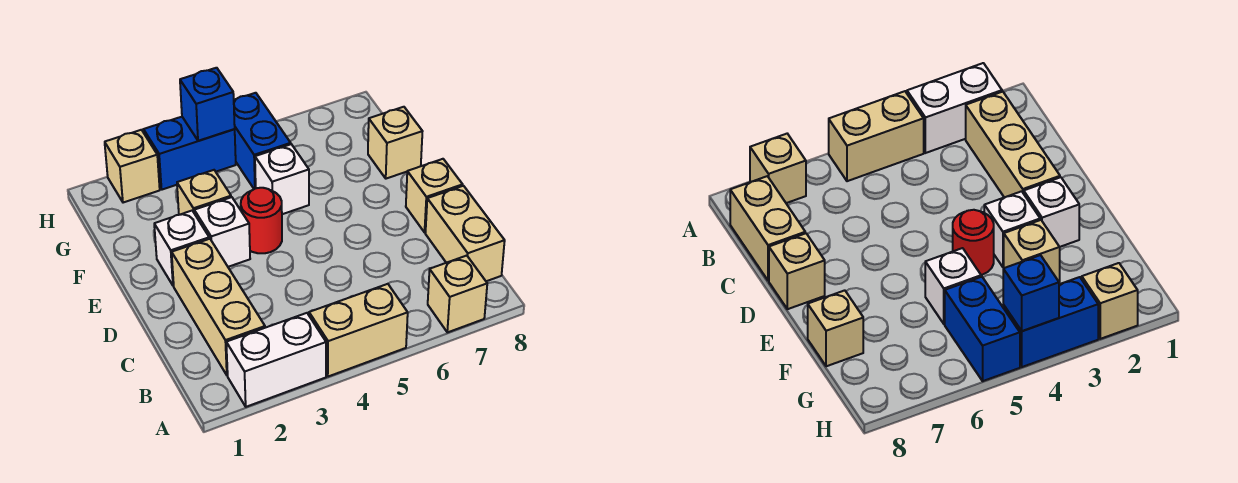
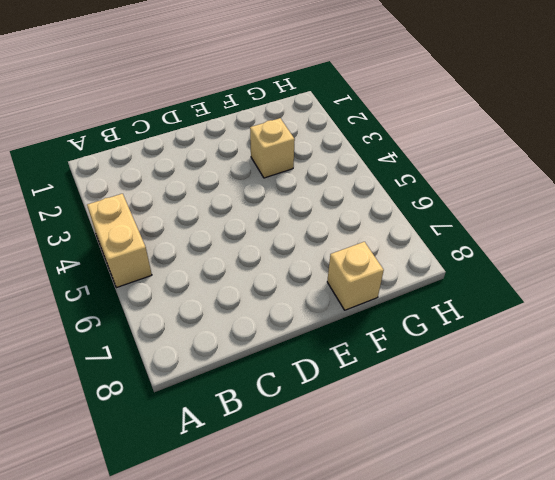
none -> white brick A2:A3 level 1
none -> tan brick A7 level 1
none -> tan brick B2:D2 level 1

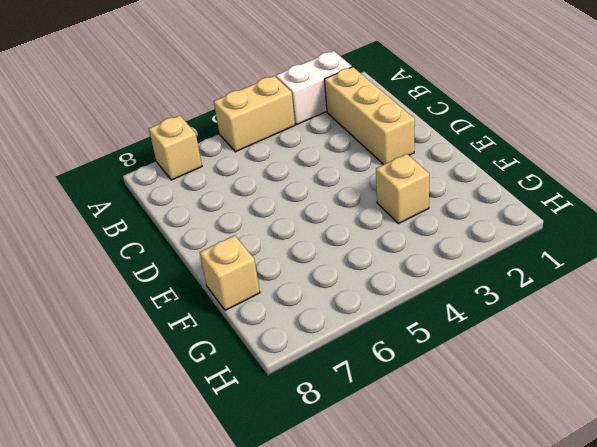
none -> tan brick B8:C8 level 1
none -> tan brick D8 level 1
none -> white brick E2 level 1

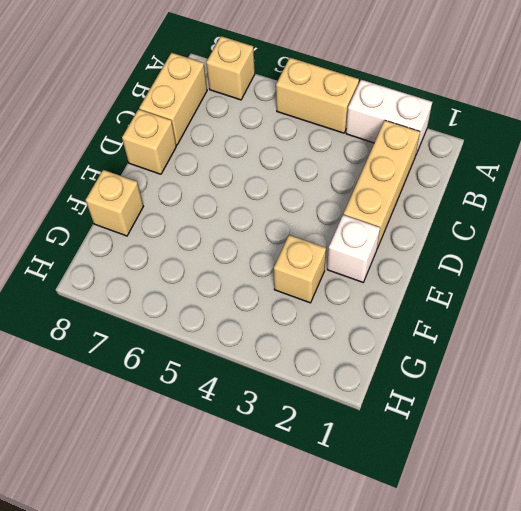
none -> white brick E3 level 1
none -> red round brick E4 level 1
none -> white brick F5 level 1

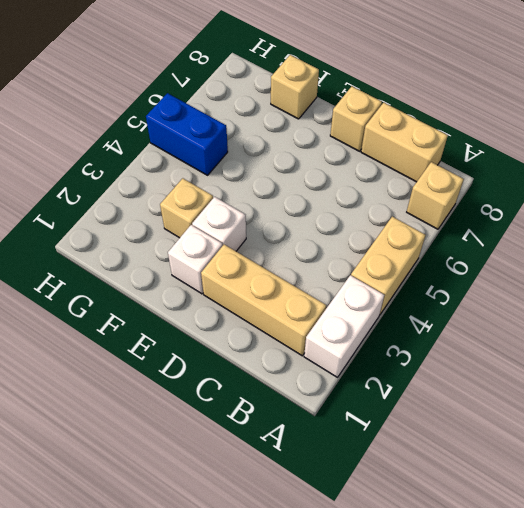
none -> red round brick E4 level 1
none -> white brick F5 level 1
none -> tan brick H2 level 1

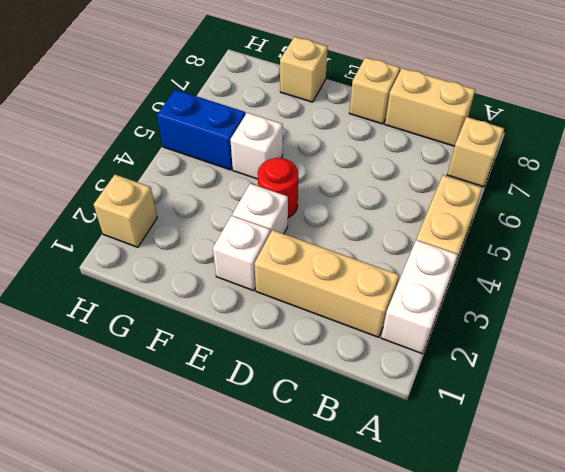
none -> tan brick F3 level 1
none -> blue brick H3:H4 level 1
none -> blue brick H4 level 2

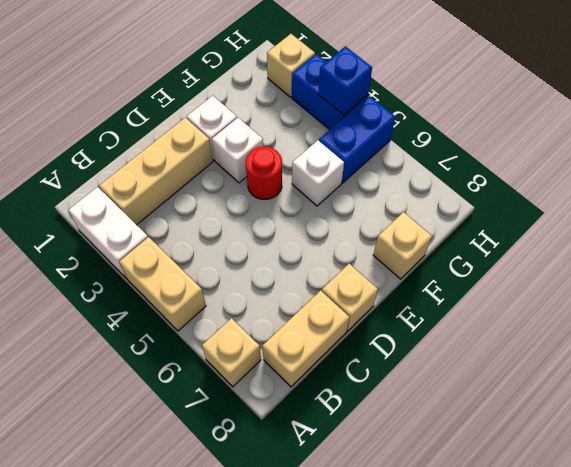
none -> tan brick F3 level 1

